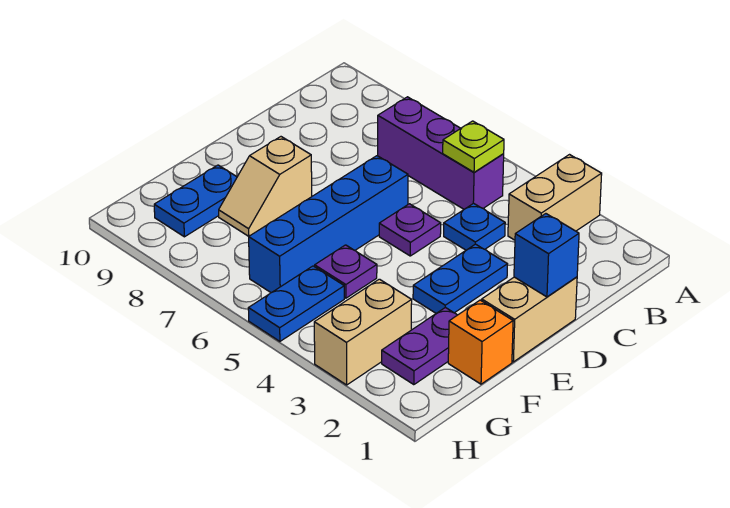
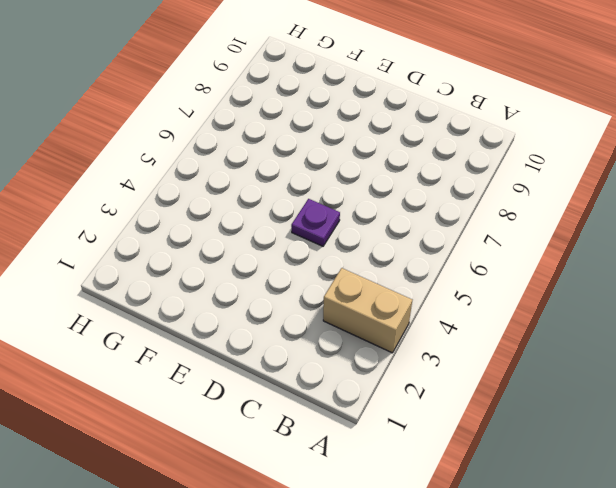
none -> purple brick B5:B7 level 1
none -> blue plate C4 level 1
none -> tan brick D1:E1 level 1

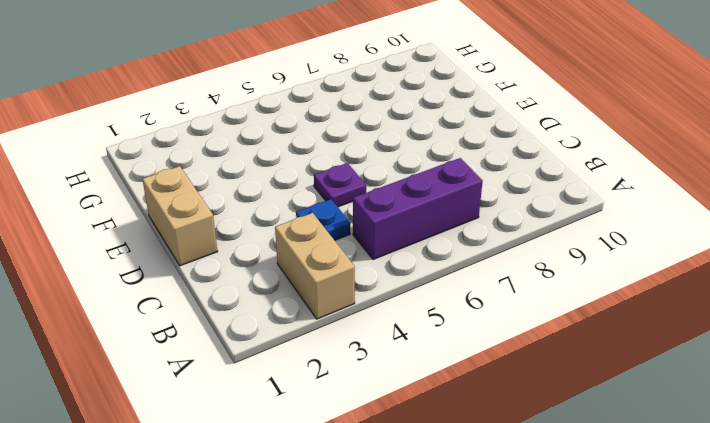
none -> blue plate D3:E3 level 1
none -> blue brick D6:G6 level 1
none -> tan slope E8:F8 level 1 top E

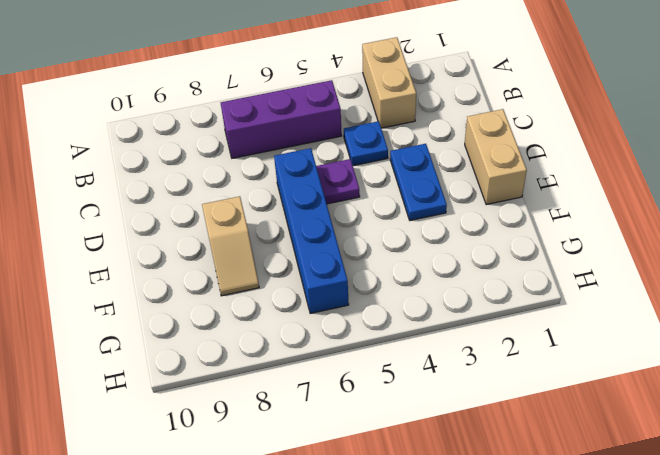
none -> orange brick F1 level 1
none -> purple plate F2:G2 level 1
none -> purple plate F5 level 1

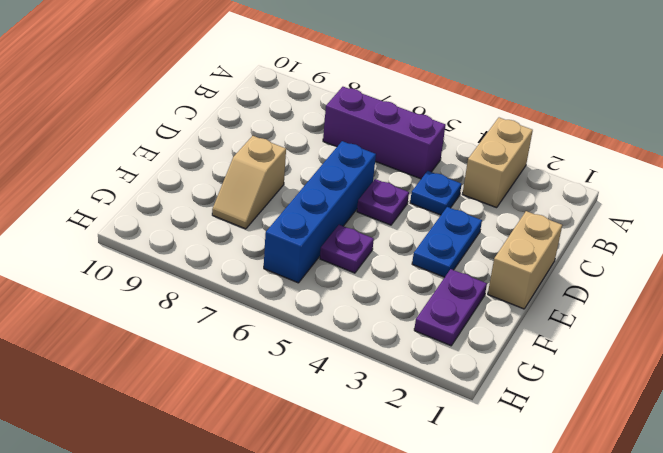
none -> orange brick F1 level 1
none -> blue plate F9:G9 level 1
none -> tan brick G3:H3 level 1

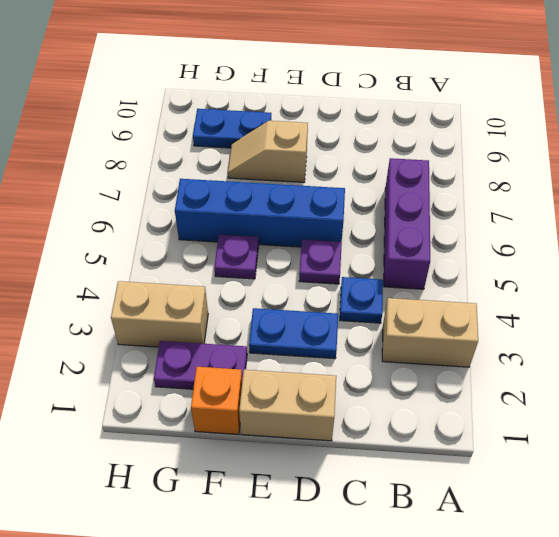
none -> blue plate G5:H5 level 1
none -> lime plate B5 level 2
none -> blue brick D1 level 2

